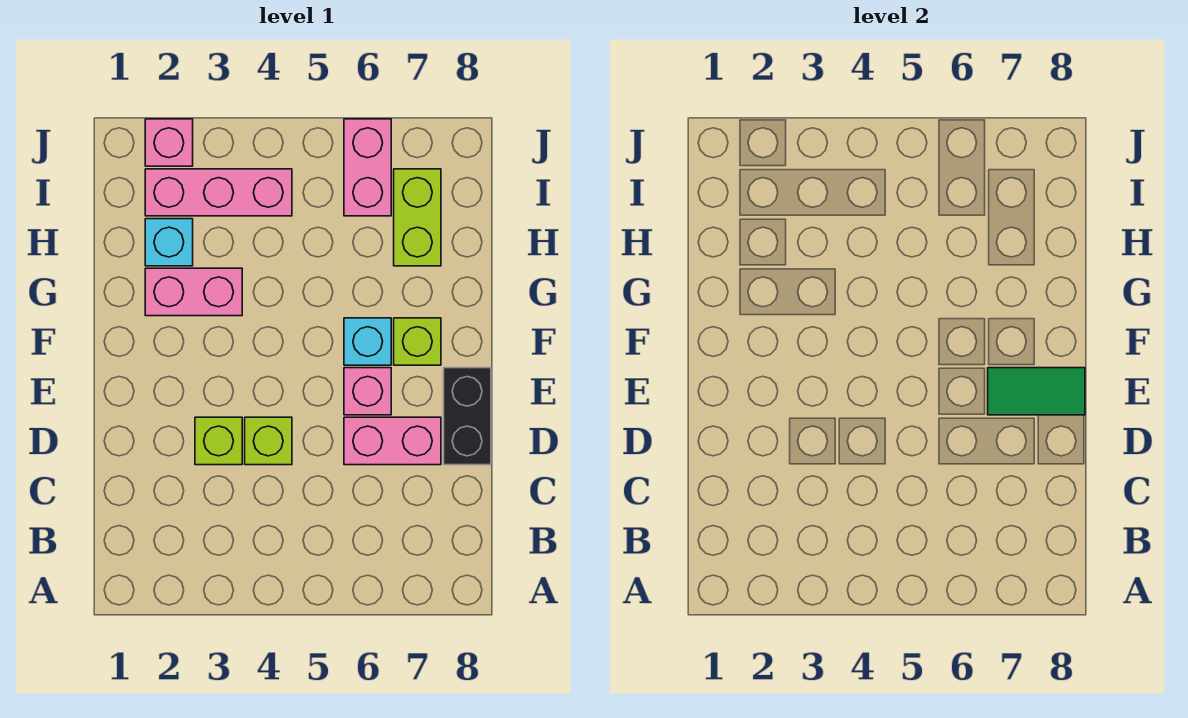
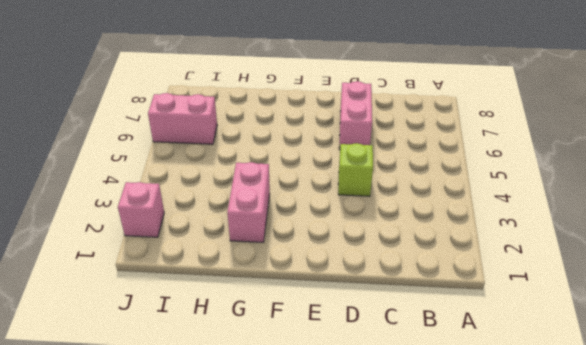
none -> lime brick D3 level 1
none -> black brick D8:E8 level 1
none -> pink brick E6 level 1

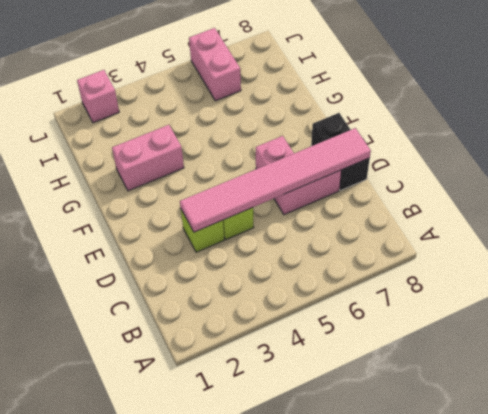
pink tile D3:D8 level 2 -> none
none -> cyan brick F6 level 1
none -> lime brick F7 level 1
none -> cyan brick H2 level 1

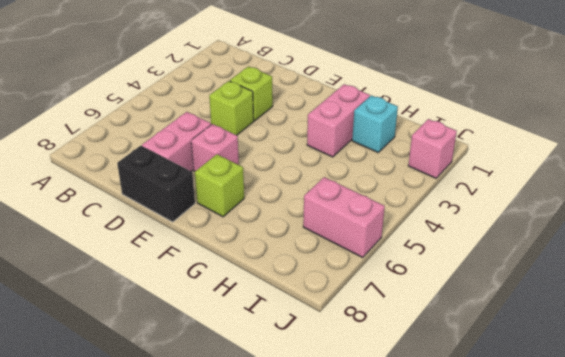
none -> cyan brick F6 level 1
none -> lime brick H7:I7 level 1
none -> pink brick I2:I4 level 1

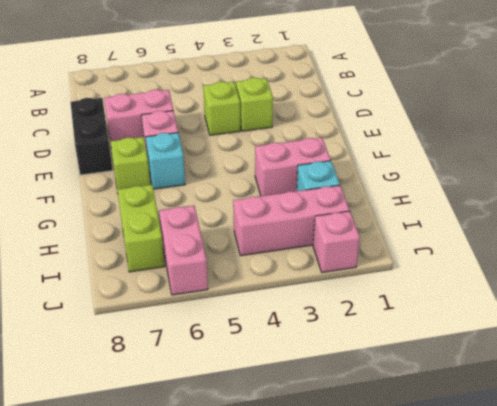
none -> green tile E7:E8 level 2

